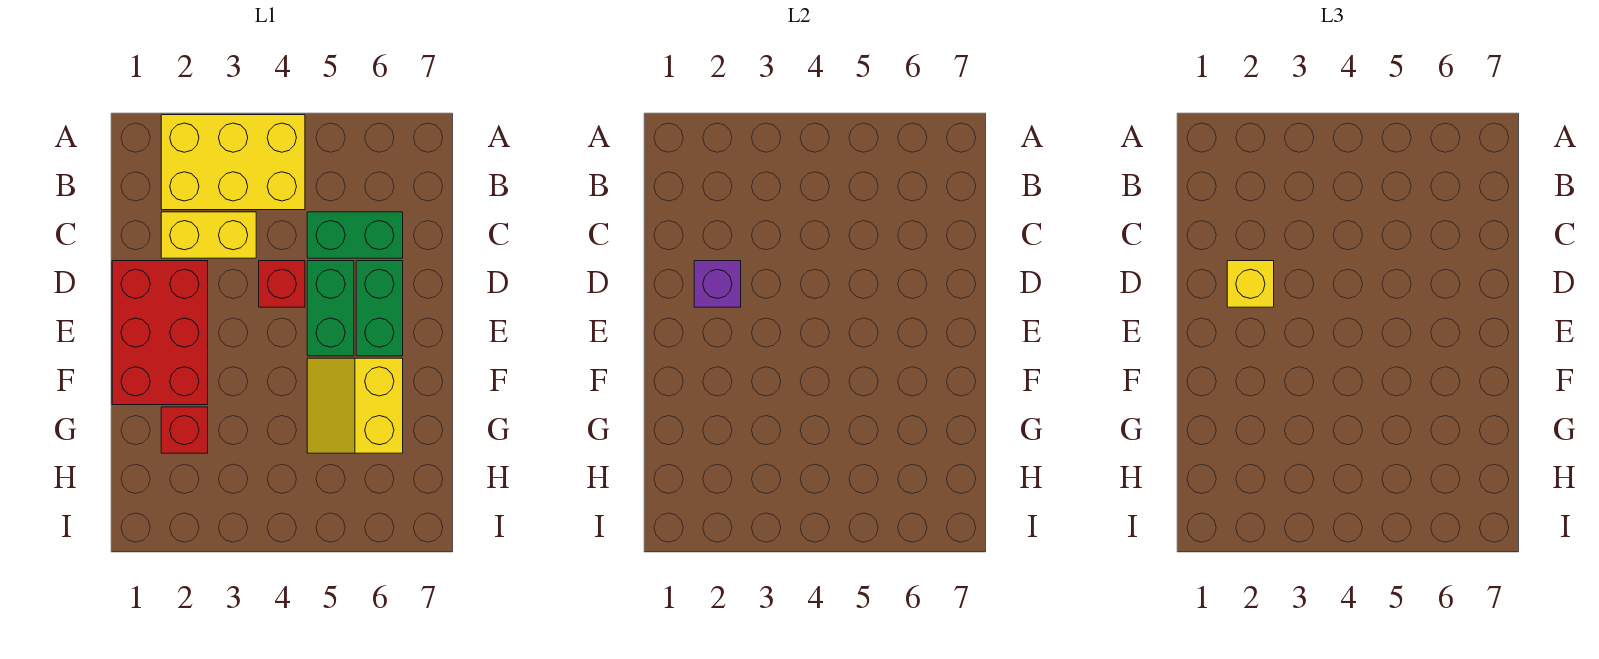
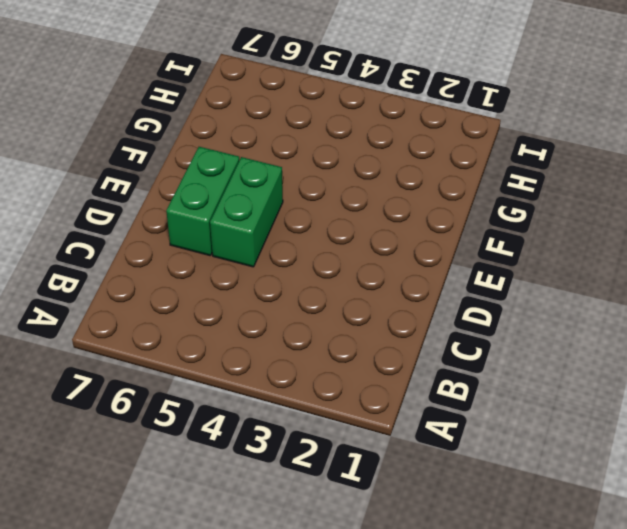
none -> yellow brick A2:B4 level 1
none -> yellow brick C2:C3 level 1

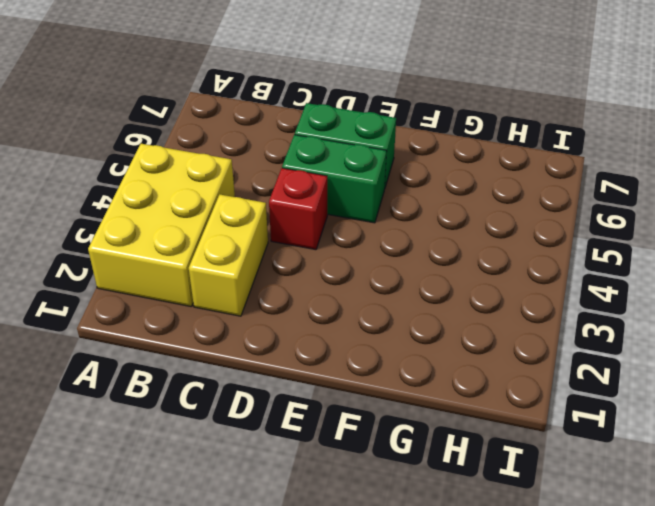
none -> green brick C5:C6 level 1
none -> red brick D1:F2 level 1

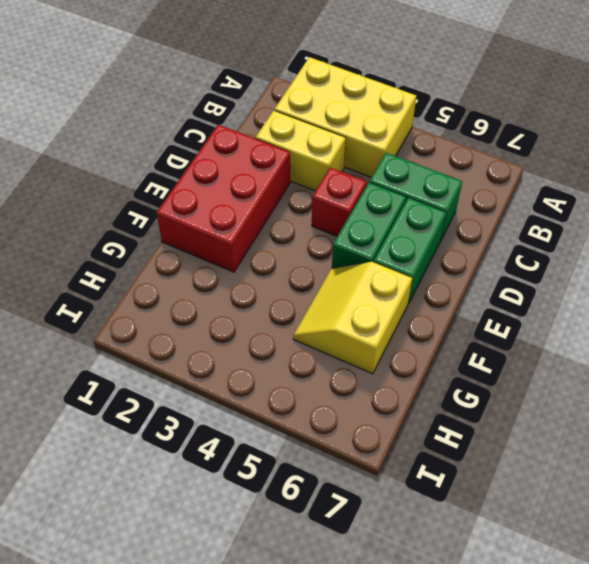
none -> red brick G2 level 1
none -> purple brick D2 level 2

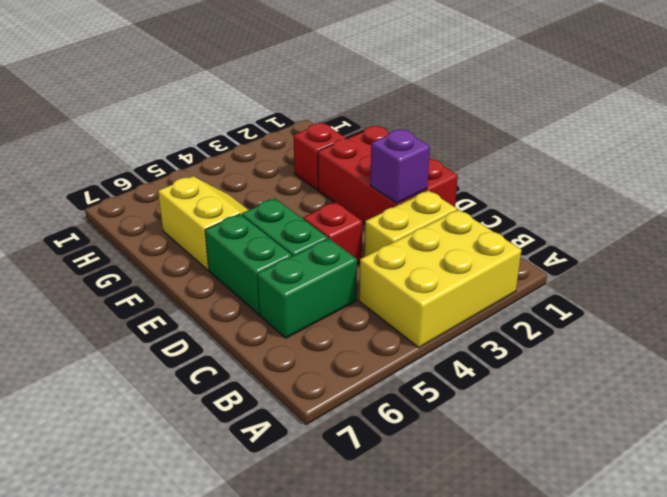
none -> yellow brick D2 level 3

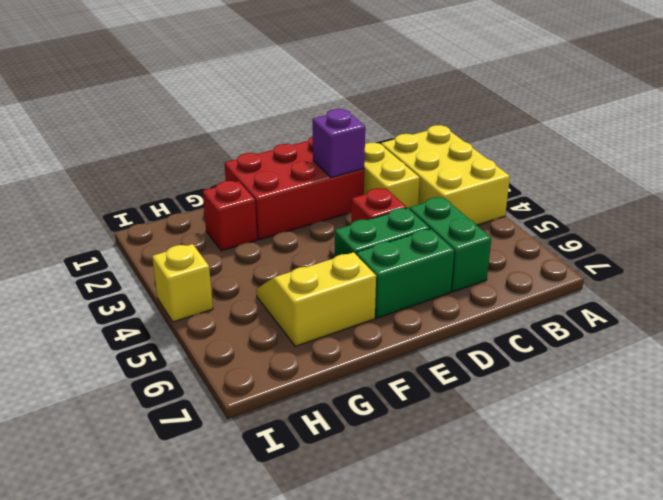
yellow brick I4 level 1 -> yellow brick D2 level 3

